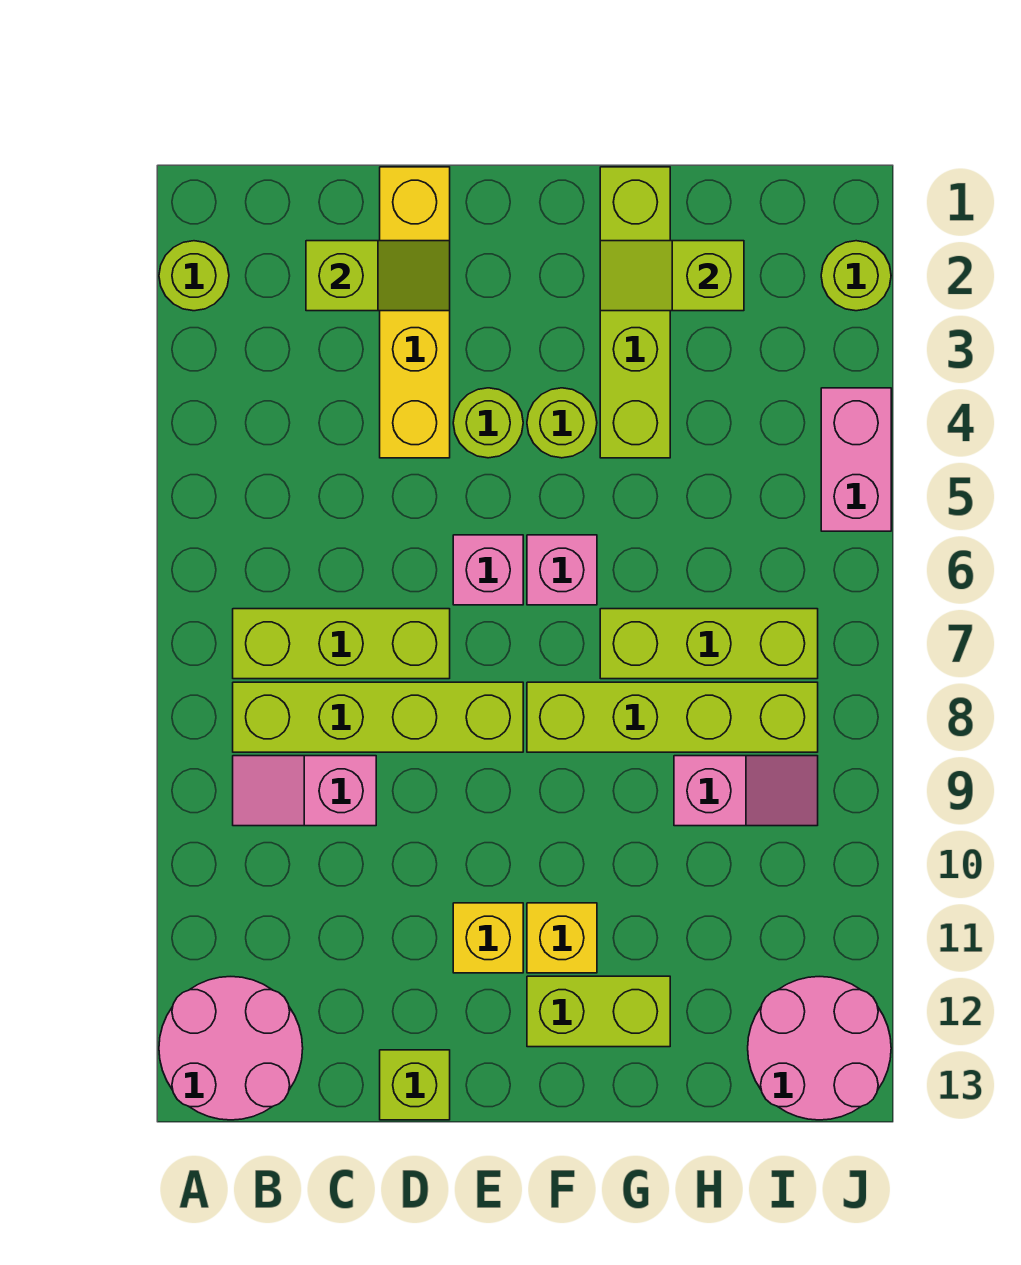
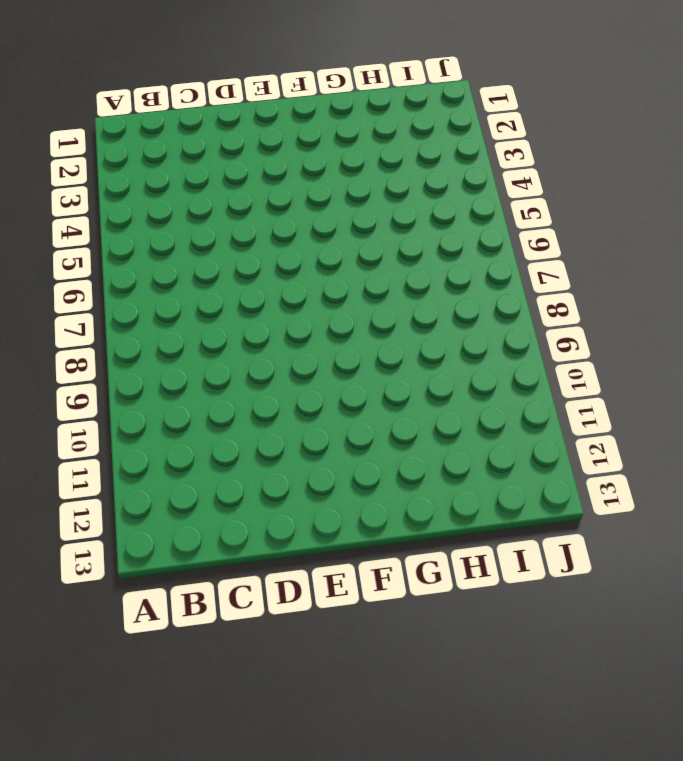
none -> lime round brick A2 level 1
none -> pink round brick A12:B13 level 1
none -> lime brick B7:D7 level 1

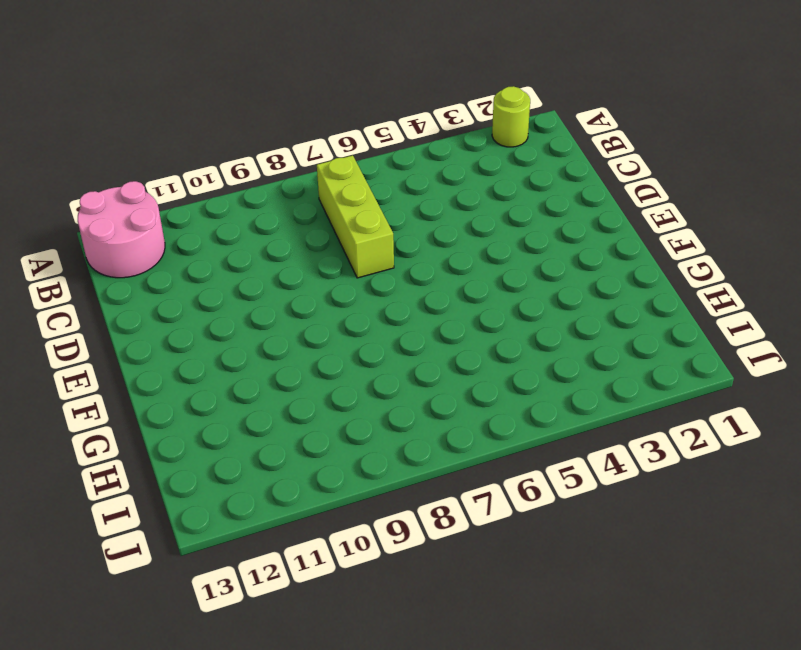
none -> lime brick B8:E8 level 1
none -> pink slope B9:C9 level 1 top C
none -> yellow brick D1:D4 level 1

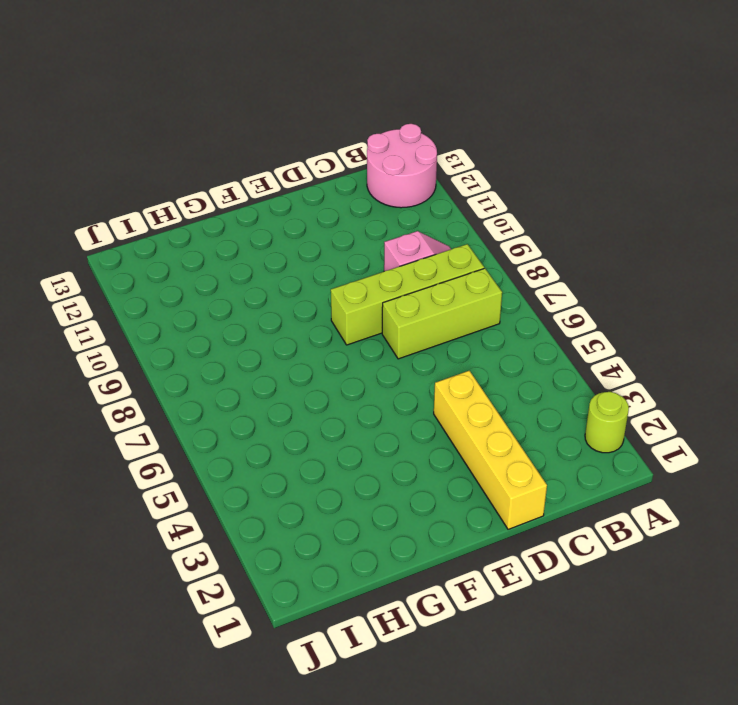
none -> lime brick D13 level 1
none -> lime round brick E4 level 1
none -> pink brick E6 level 1

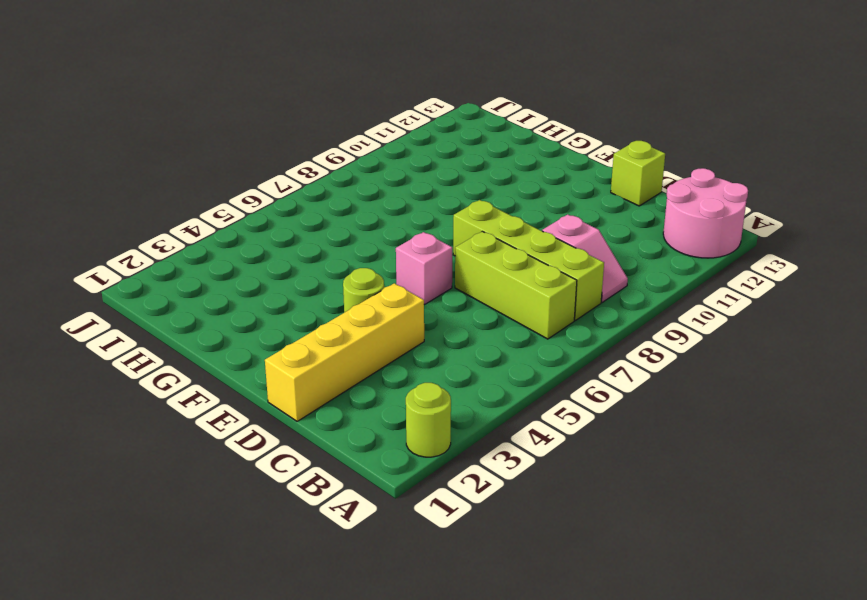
none -> yellow brick E11 level 1
none -> lime round brick F4 level 1
none -> pink brick F6 level 1

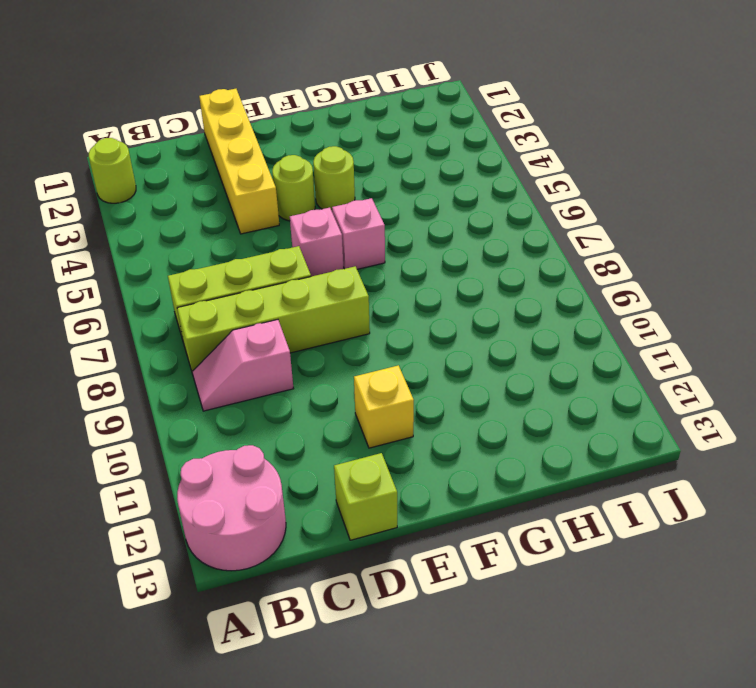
none -> lime brick F8:I8 level 1
none -> yellow brick F11 level 1
none -> lime brick F12:G12 level 1

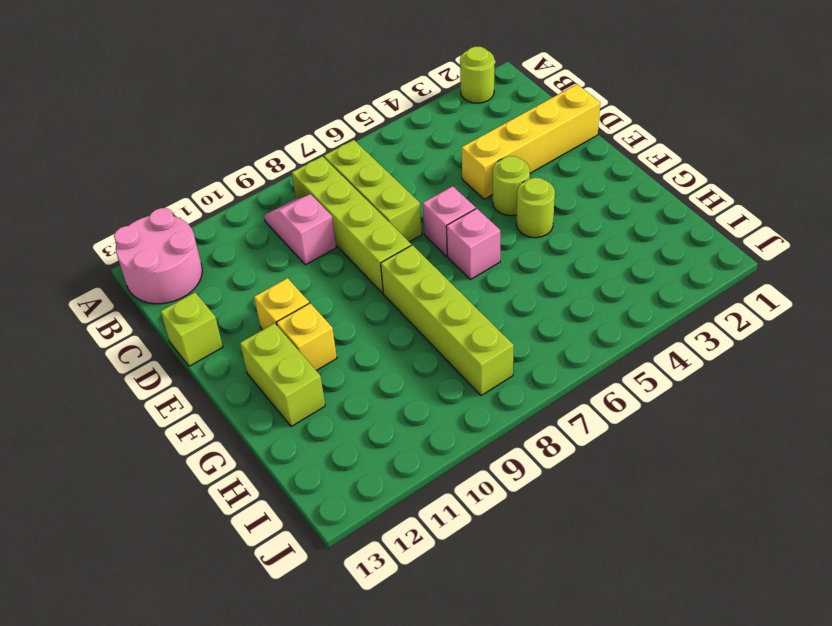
none -> lime brick G1:G4 level 1
none -> lime brick G7:I7 level 1
none -> pink slope H9:I9 level 1 top H

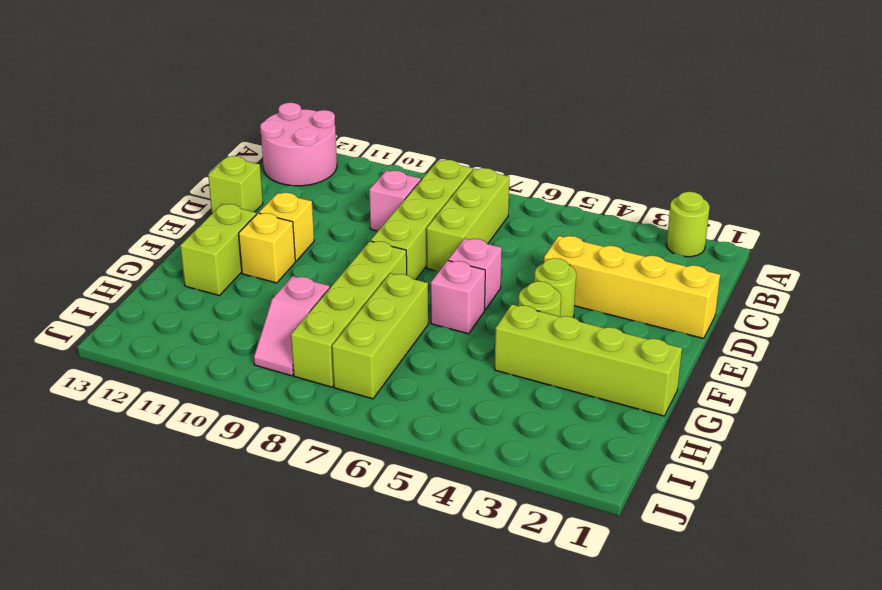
none -> pink round brick I12:J13 level 1
none -> lime round brick J2 level 1
none -> pink brick J4:J5 level 1

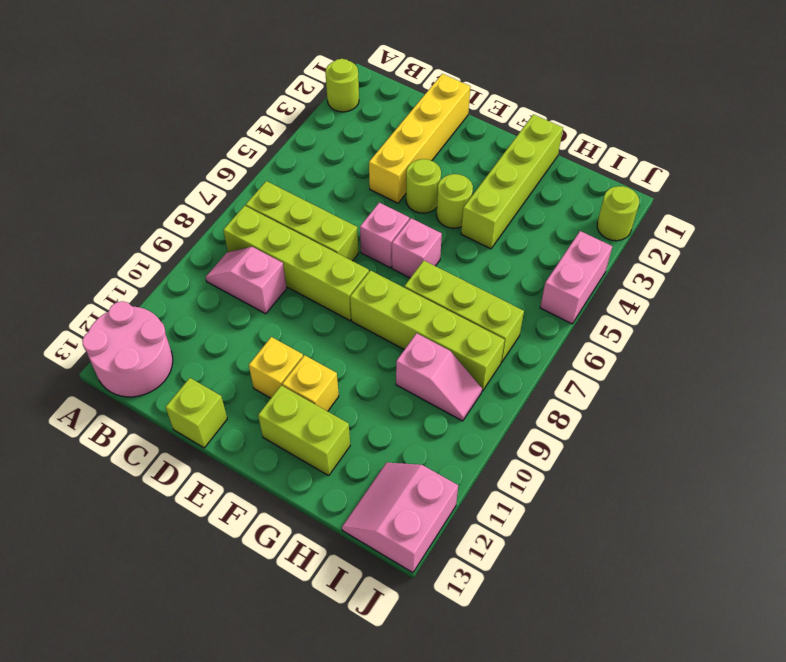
pink slope I12:J13 level 1 top J -> pink round brick I12:J13 level 1
none -> lime slope C2:D2 level 2 top C
none -> lime slope G2:H2 level 2 top H

